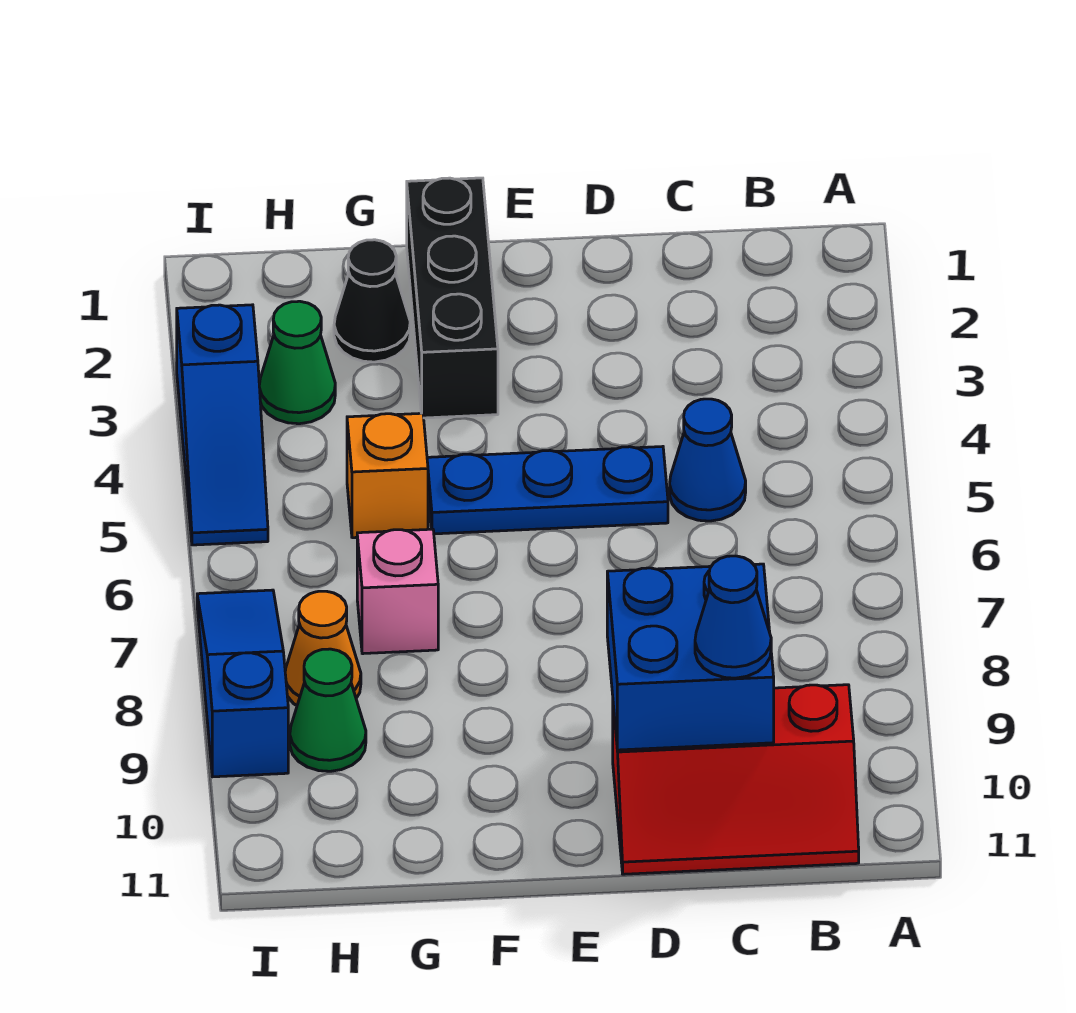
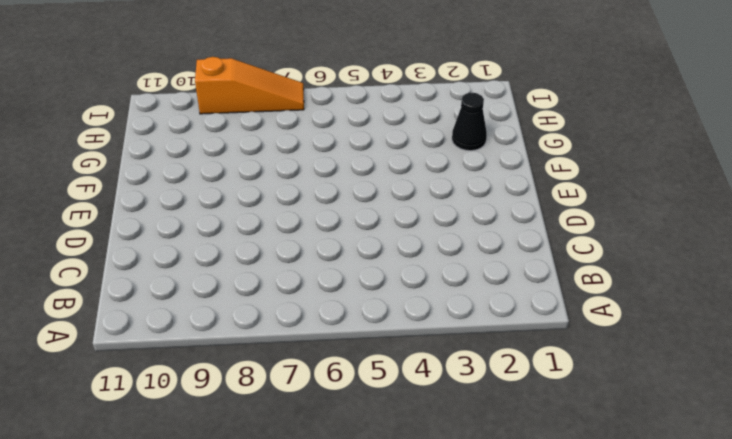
orange slope I7:I9 level 1 top 9 -> blue slope I7:I9 level 1 top 9
none -> red slope B10:D11 level 1 top 10
none -> blue cone C5 level 1
none -> blue plate D5:F5 level 1

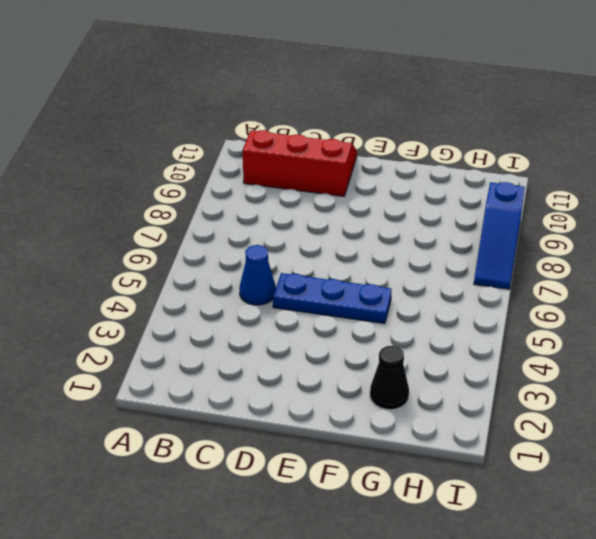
none -> black brick F1:F3 level 1
none -> orange brick G5 level 1
none -> pink brick G7 level 1

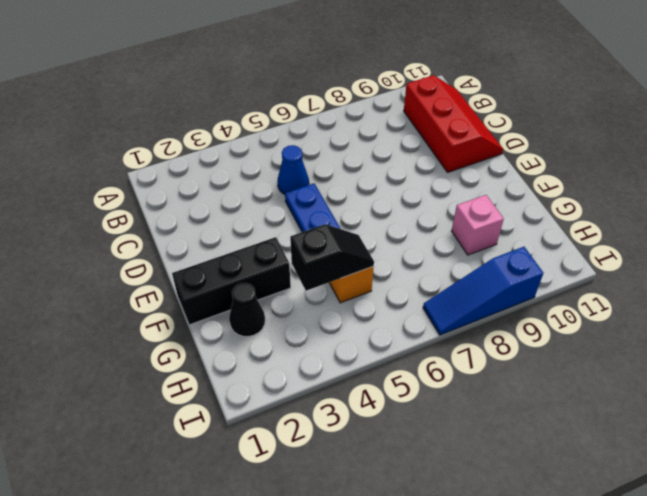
black slope G4:G5 level 2 top 4 -> none
pink brick G9 level 1 -> pink brick G7 level 1
none -> green cone H3 level 1
none -> orange cone H8 level 1
none -> green cone H9 level 1

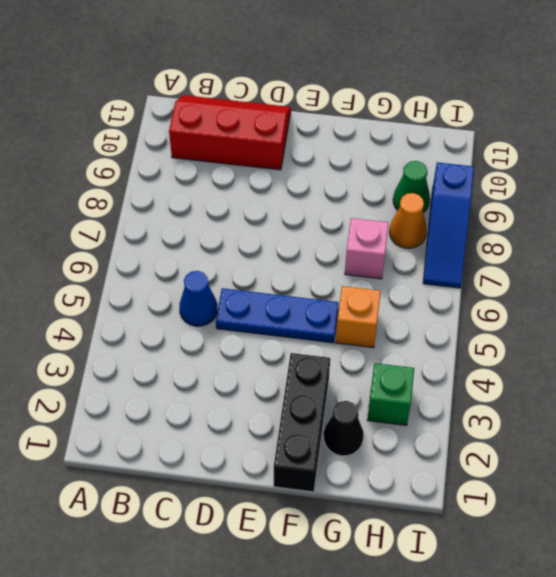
green brick H3 level 1 -> green cone H3 level 1
none -> blue slope I3:I5 level 1 top 3
none -> blue brick C9:D10 level 2
none -> blue cone C10 level 3

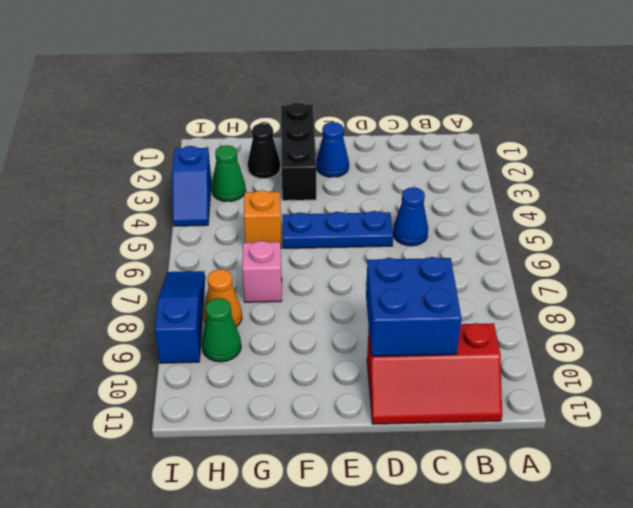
blue cone E2 level 1 -> blue cone C10 level 3
blue slope I3:I4 level 1 top 3 -> blue slope I3:I5 level 1 top 3

